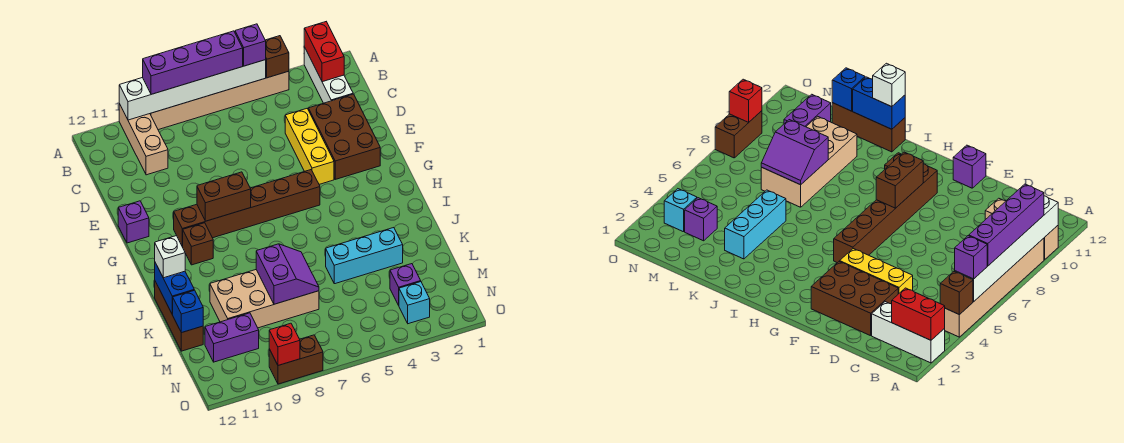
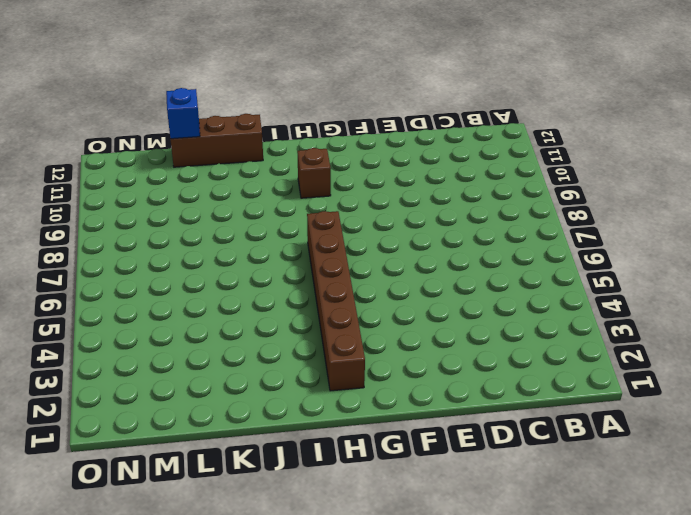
brown brick H2:H7 level 1 -> brown brick G5:G10 level 1
none -> white brick A2:C2 level 1
none -> tan brick A4:A9 level 1
none -> tan brick A10:C10 level 1

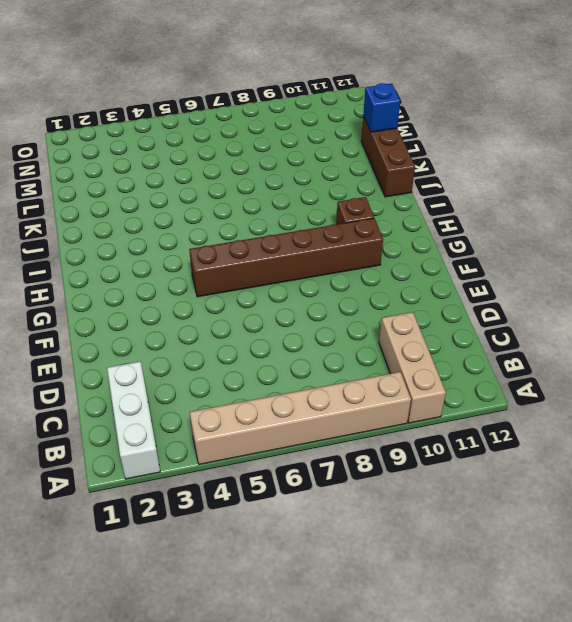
none -> brown brick D2:F3 level 1
none -> yellow brick D4:F4 level 1
none -> purple brick F12 level 1

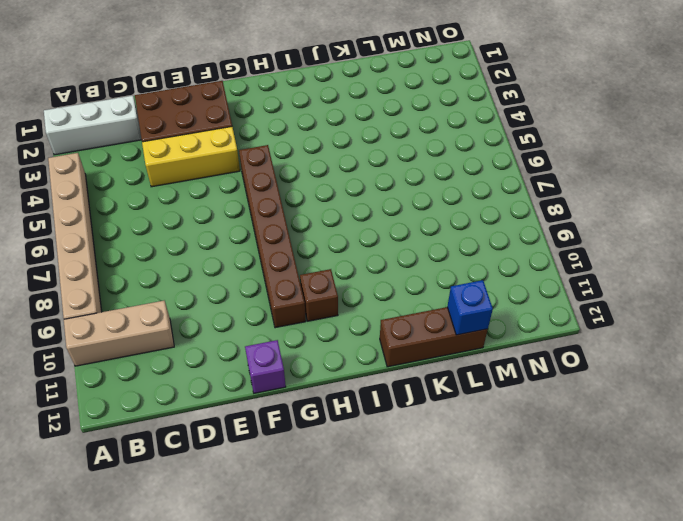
none -> cyan brick K3:K5 level 1
none -> tan brick K7:L10 level 1
none -> purple brick M3 level 1

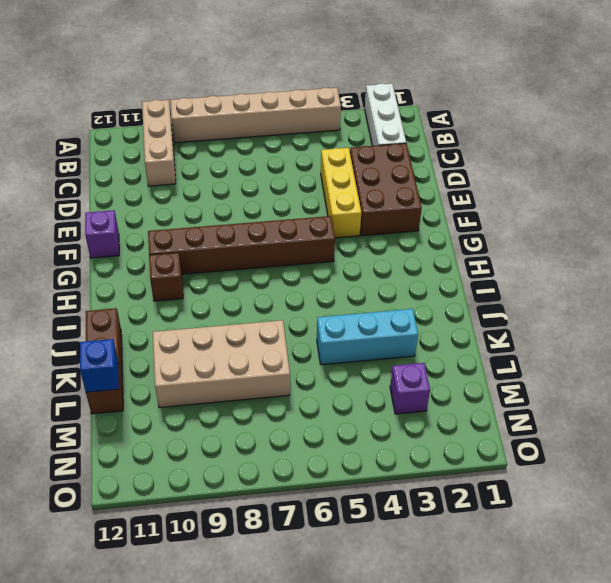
none -> purple brick M10:M11 level 1
none -> cyan brick N3 level 1
none -> brown brick O8:O9 level 1

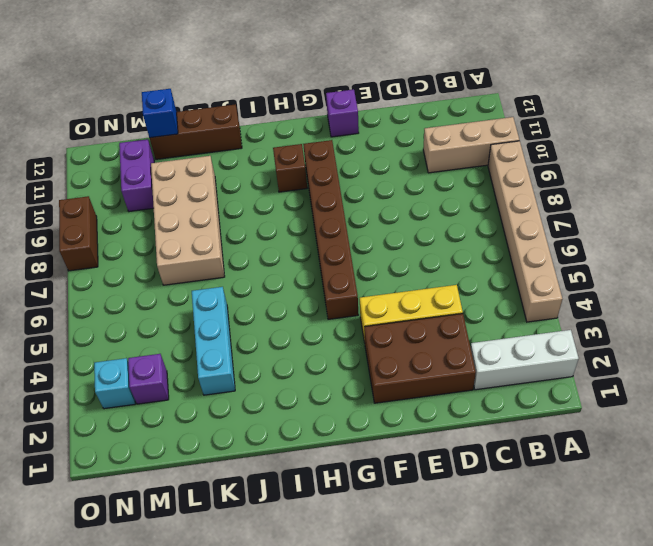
none -> red brick A2:B2 level 2
none -> brown brick A4 level 2
none -> white brick A5:A10 level 2

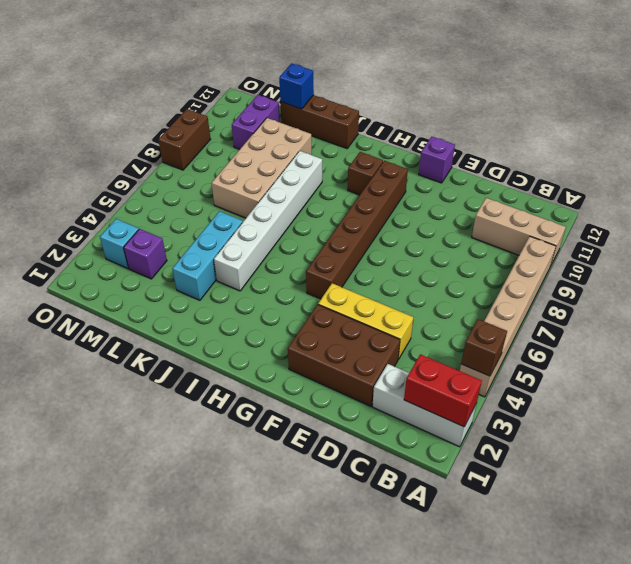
white brick J4:J9 level 1 -> white brick A5:A10 level 2
none -> brown brick G8:G9 level 2
none -> blue brick J12:K12 level 2
none -> purple slope K7:L8 level 2 top 8

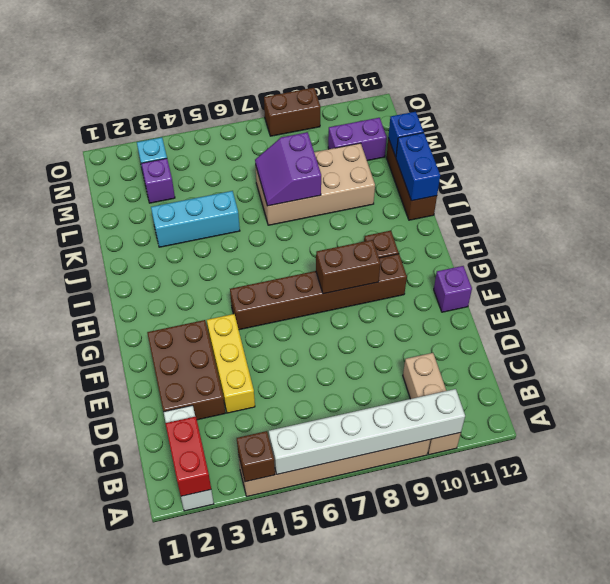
none -> red brick O9 level 2
none -> purple brick A5 level 3
none -> purple brick A6:A9 level 3

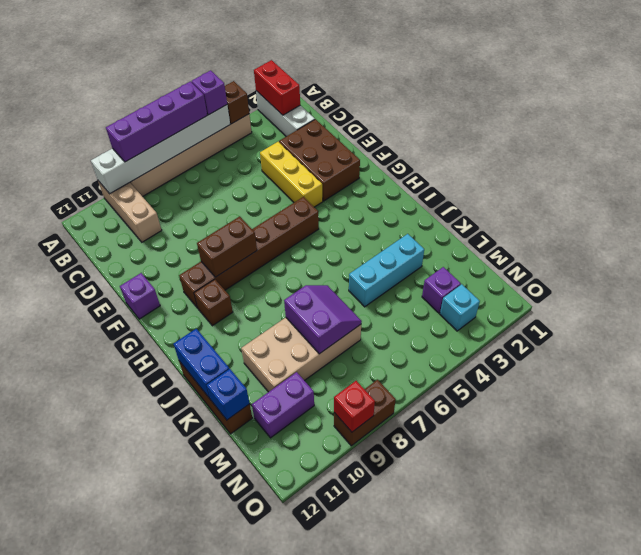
none -> white brick J12 level 3

